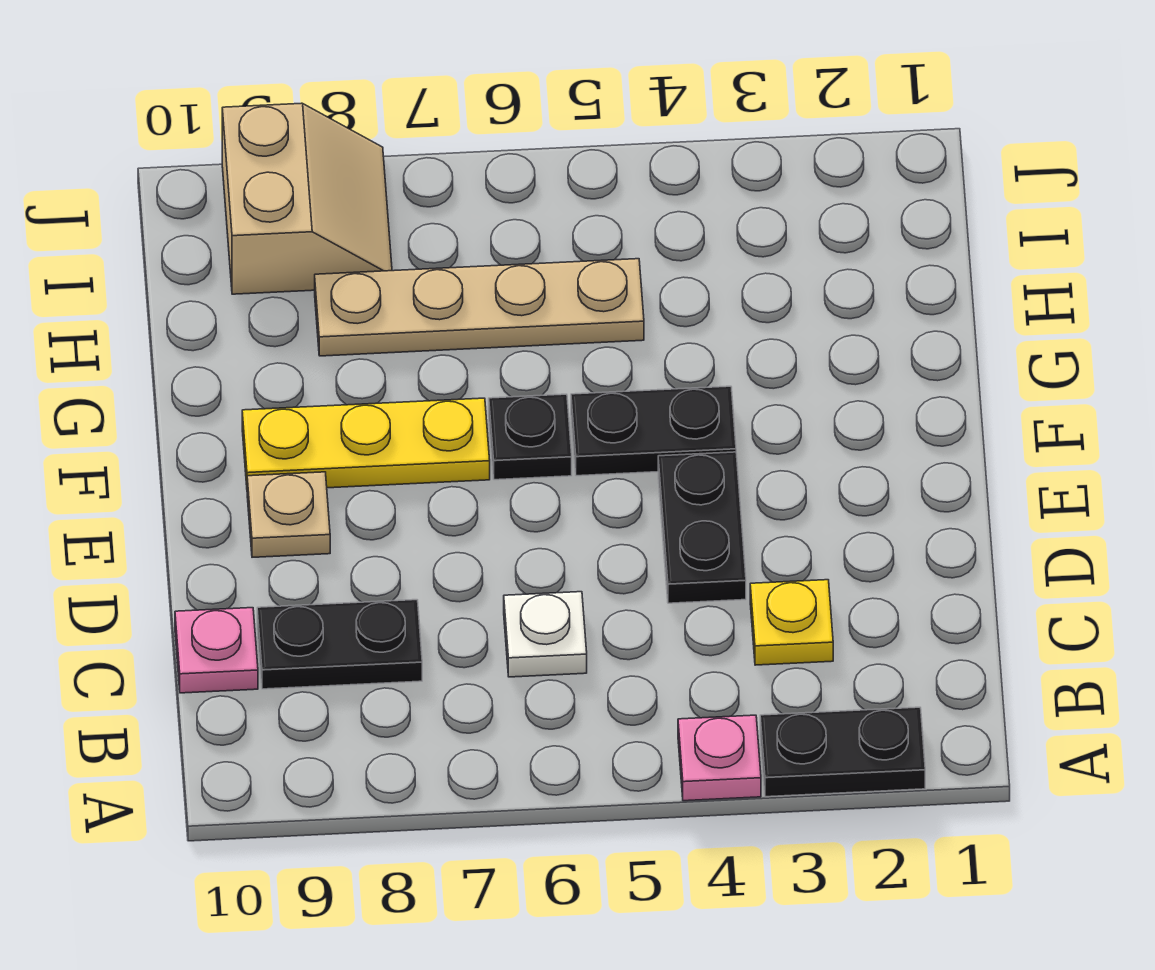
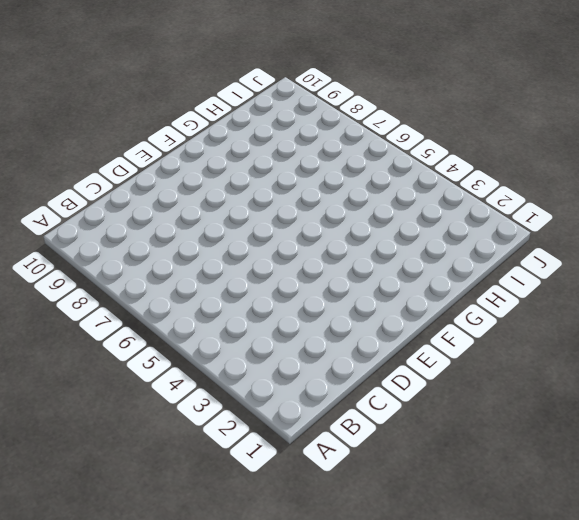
none -> black plate A2:A3 level 1
none -> pink plate A4 level 1
none -> yellow plate C3 level 1

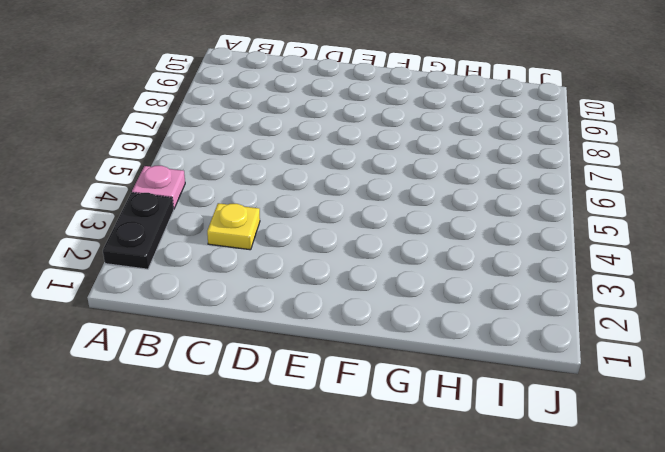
none -> white plate C6 level 1
none -> black plate C8:C9 level 1
none -> pink plate C10 level 1

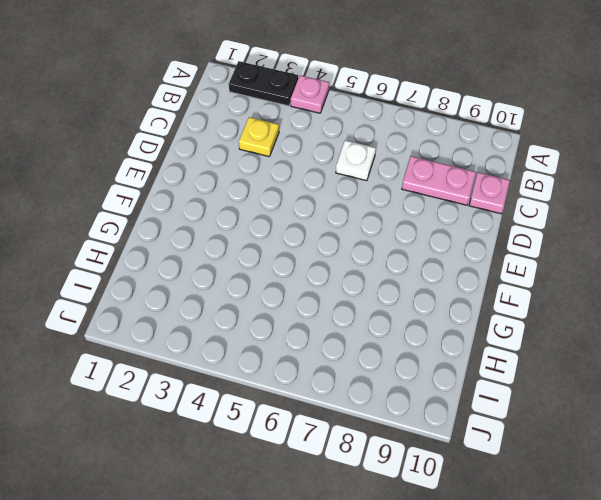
pink plate C8:C9 level 1 -> black plate C8:C9 level 1
none -> black plate D4:E4 level 1
none -> tan plate E9 level 1
none -> black plate F4:F5 level 1

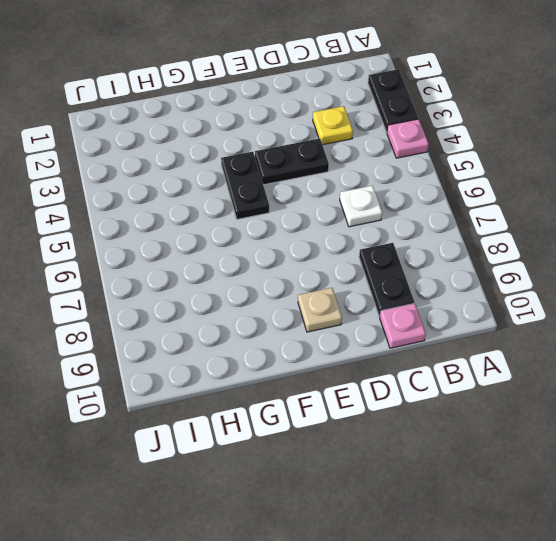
none -> black plate F6 level 1
none -> yellow plate F7:F9 level 1
none -> tan plate H5:H8 level 1

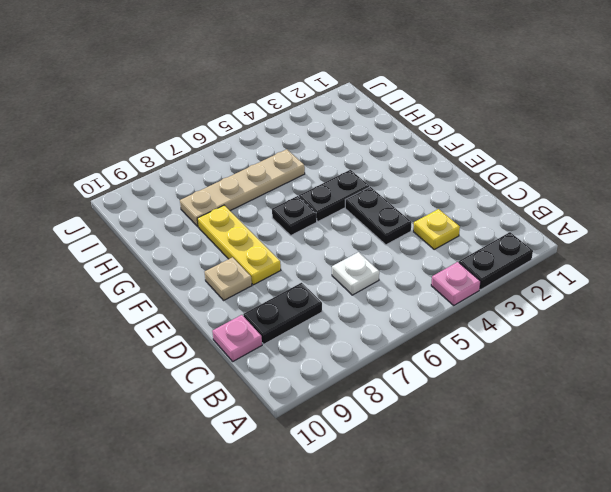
yellow plate E8:G8 level 1 -> yellow plate F7:F9 level 1
none -> tan slope I8:J9 level 1 top 9

